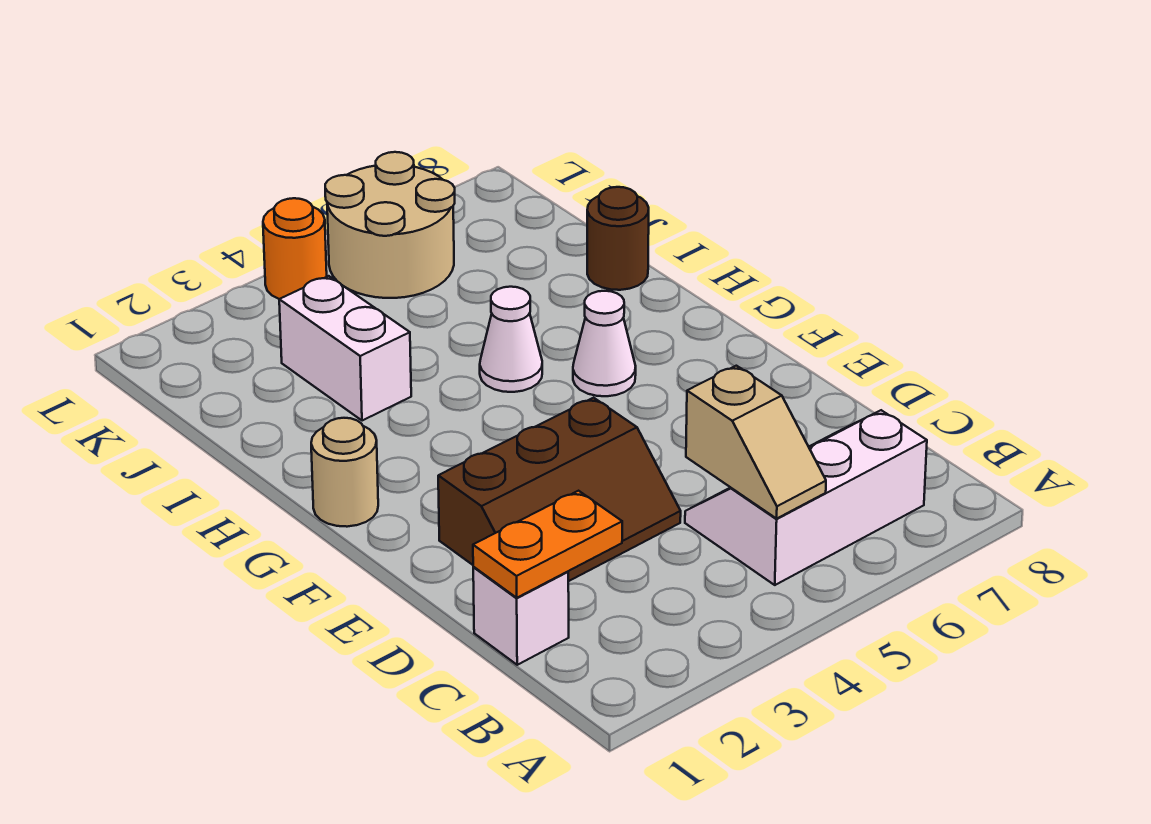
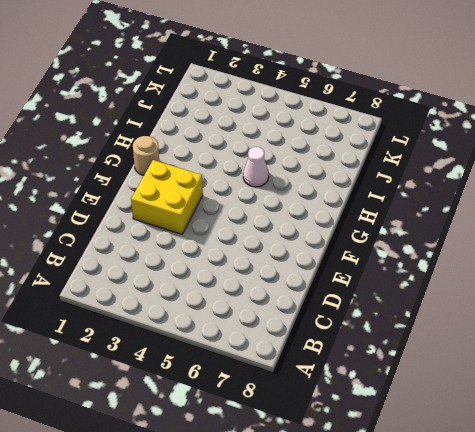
yellow brick E2:F3 level 1 -> brown slope D2:E4 level 1 top E
none -> white slope B5:C7 level 1 top B
none -> white brick C1 level 1
none -> white cone G6 level 1

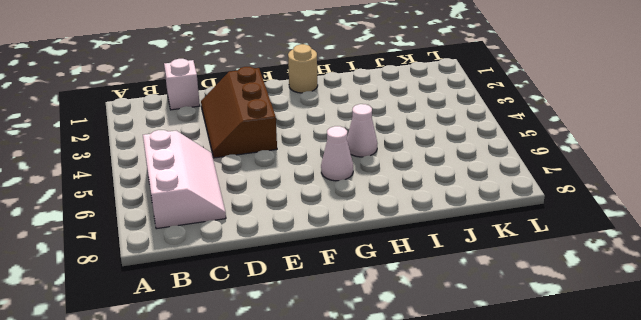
none -> white brick I3:J3 level 1
none -> brown round brick I8 level 1
none -> tan round brick K5:L6 level 1

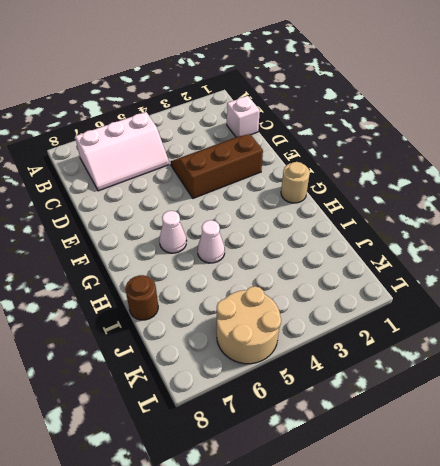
none -> white brick I3:J3 level 1
none -> orange round brick L4 level 1
none -> tan slope B5:C5 level 2 top C

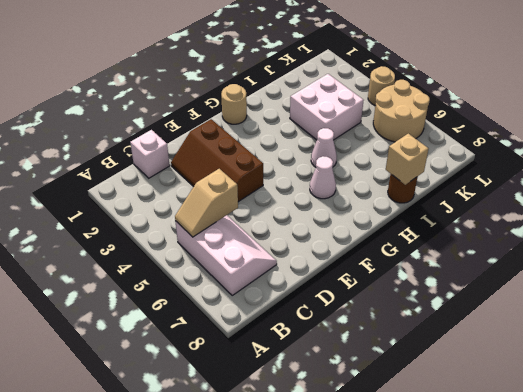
white brick I3:J4 level 1 -> white brick I3:J3 level 1
tan brick I8 level 2 -> none
tan round brick L4 level 1 -> orange round brick L4 level 1
none -> orange plate C1:C2 level 2

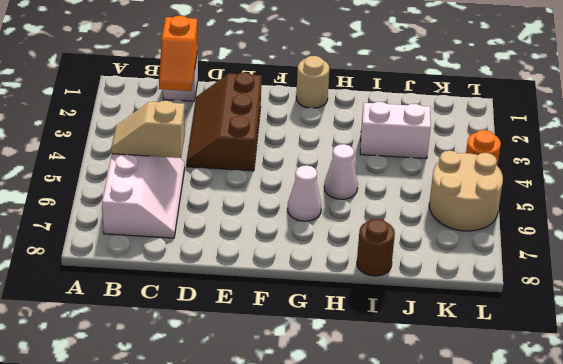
orange slope C1:C2 level 2 top 1 -> orange plate C1:C2 level 2

